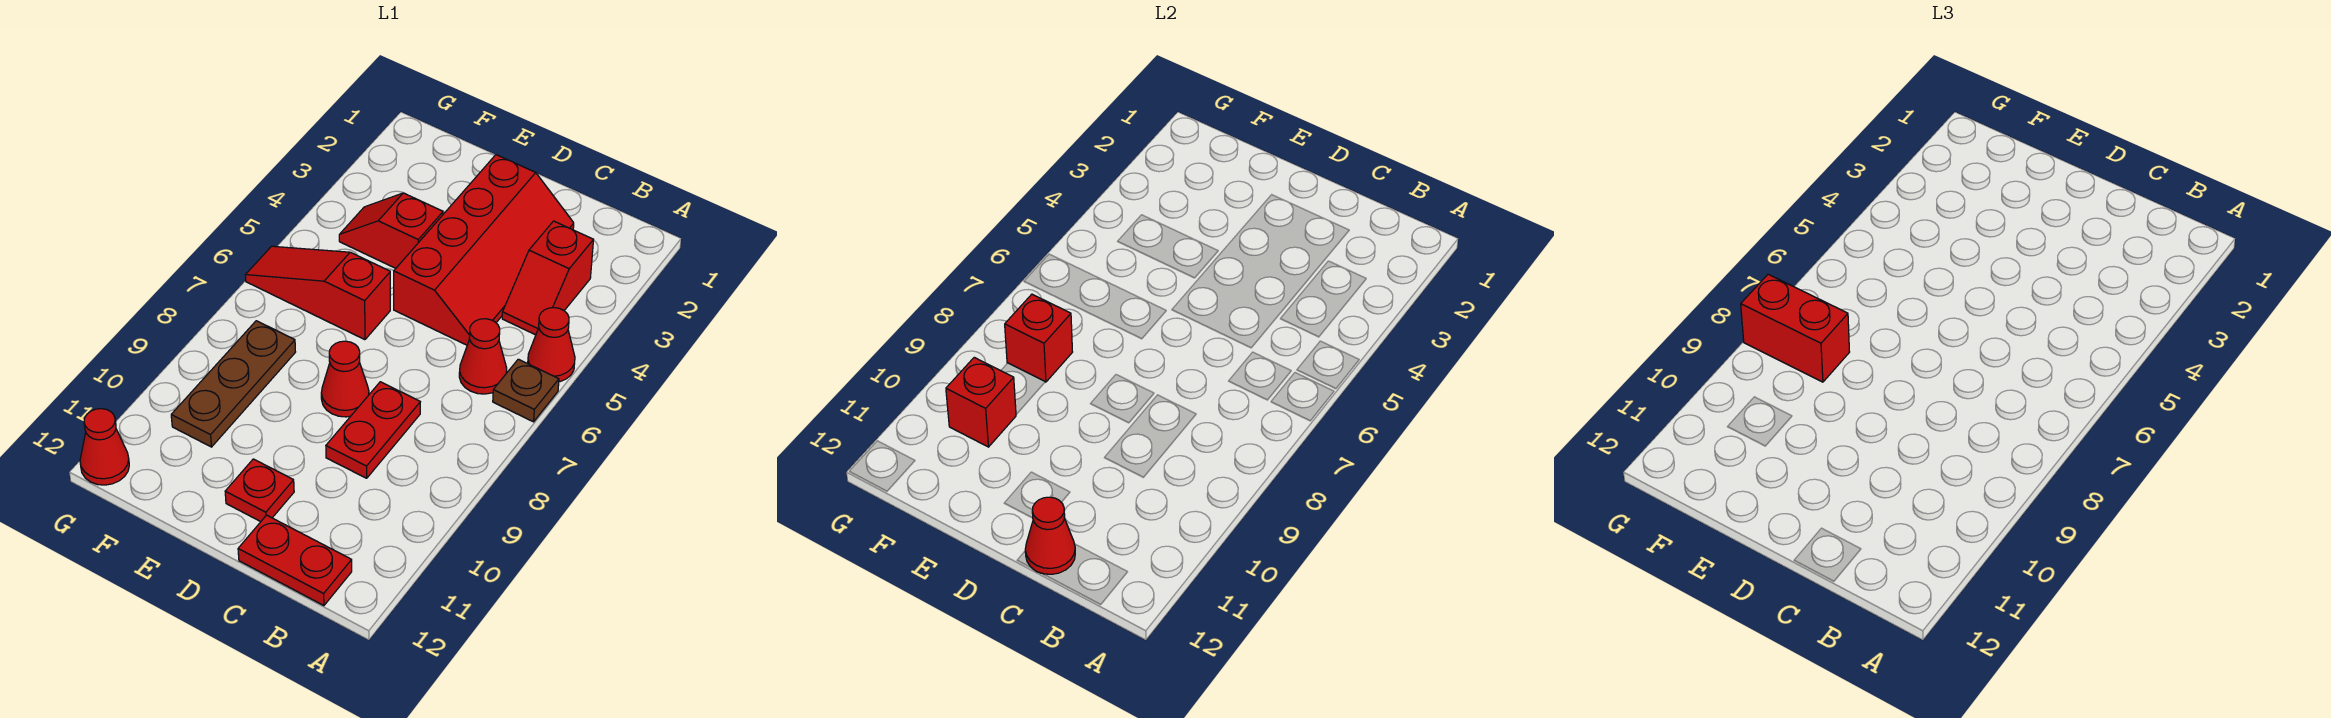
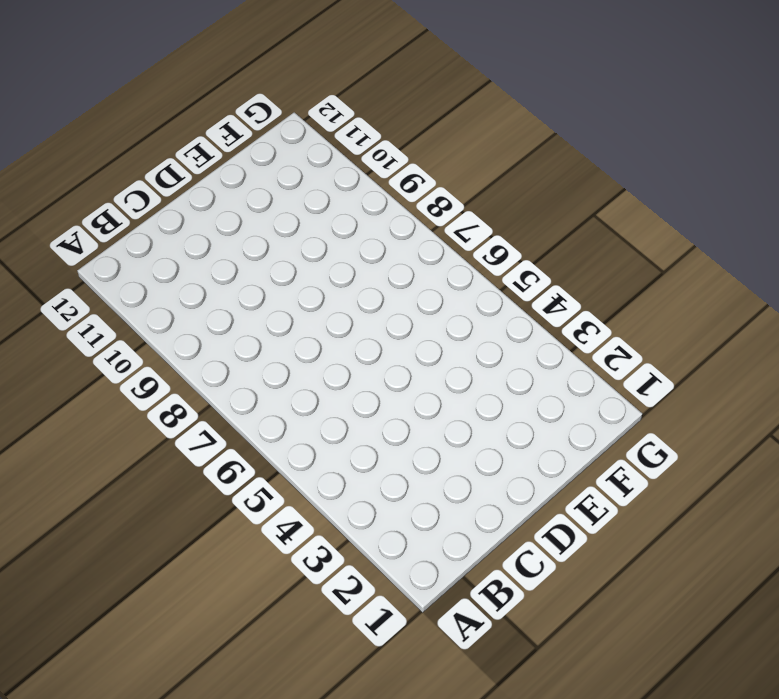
none -> red cone A5 level 1
none -> brown plate A6 level 1
none -> red slope B3:B4 level 1 top 3

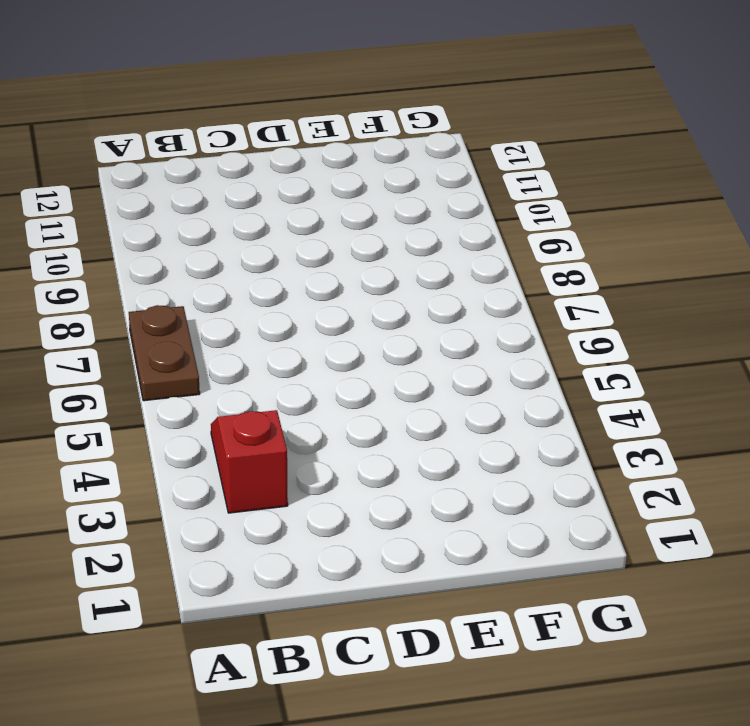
brown plate A6:A7 level 1 -> brown plate A6 level 1
none -> red cone A5 level 1
none -> red cone B6 level 1
none -> red plate B12:C12 level 1

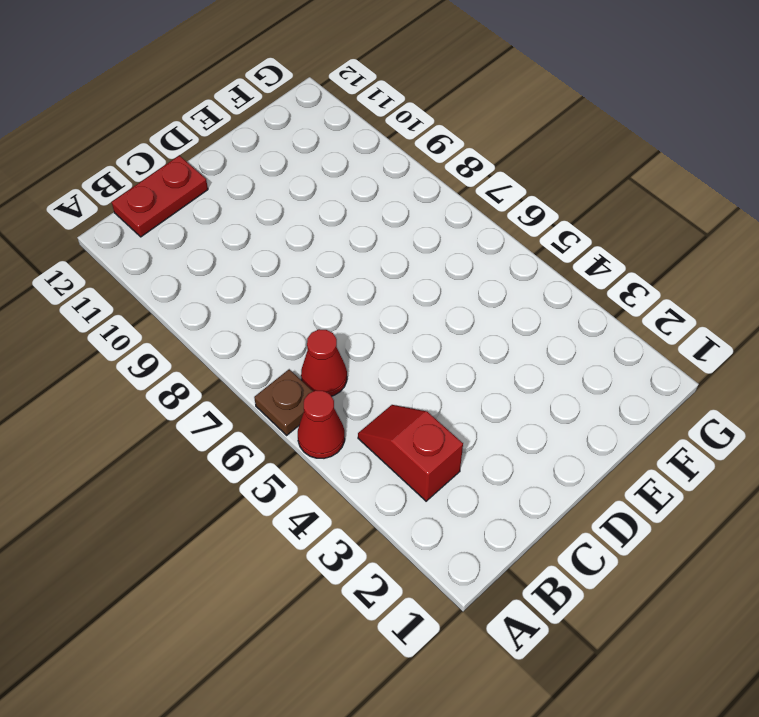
none -> red slope C2:D5 level 1 top D
none -> red plate C8:C9 level 1
none -> red cone D8 level 1

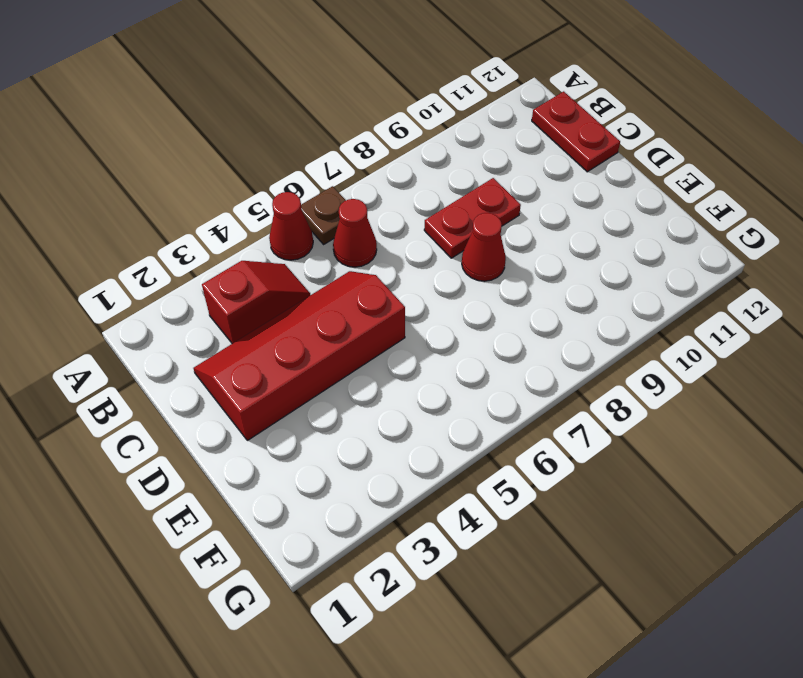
none -> red plate D11 level 1
none -> red slope E4:F4 level 1 top E
none -> red slope E6:G6 level 1 top E

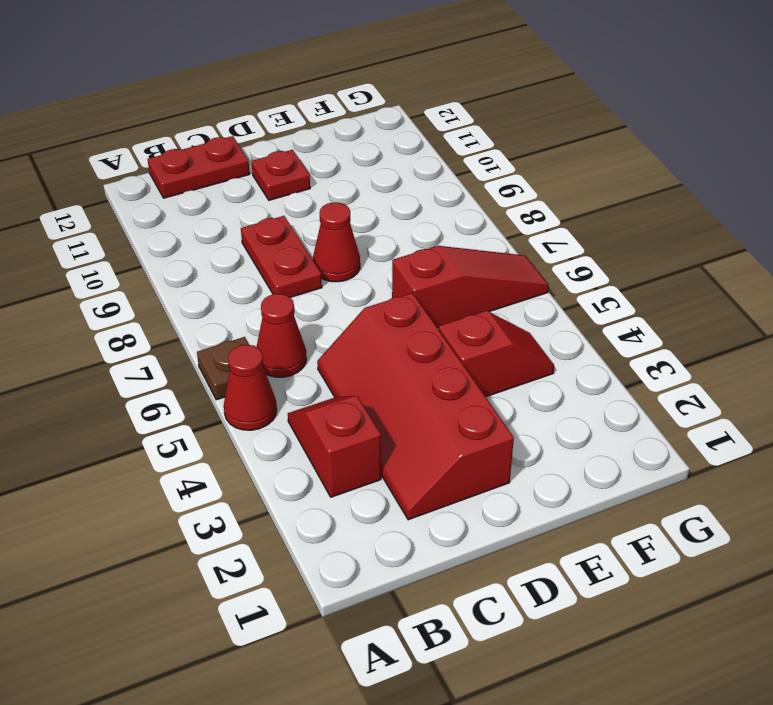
none -> brown plate F8:F10 level 1
none -> red cone G12 level 1
none -> red cone C12 level 2

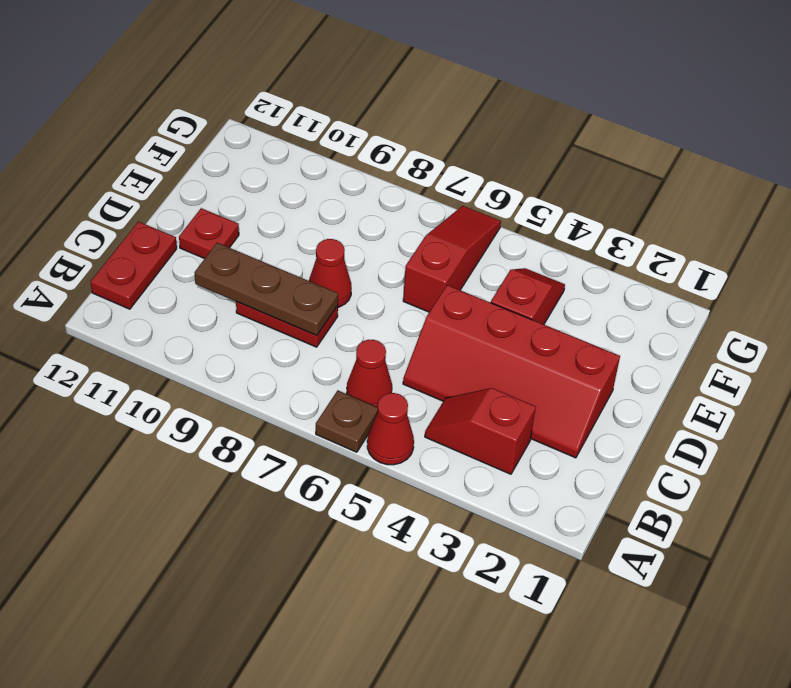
brown plate C8:C10 level 2 -> brown plate F8:F10 level 1
none -> red cone G12 level 1
none -> red cone C12 level 2
none -> red brick F8 level 2

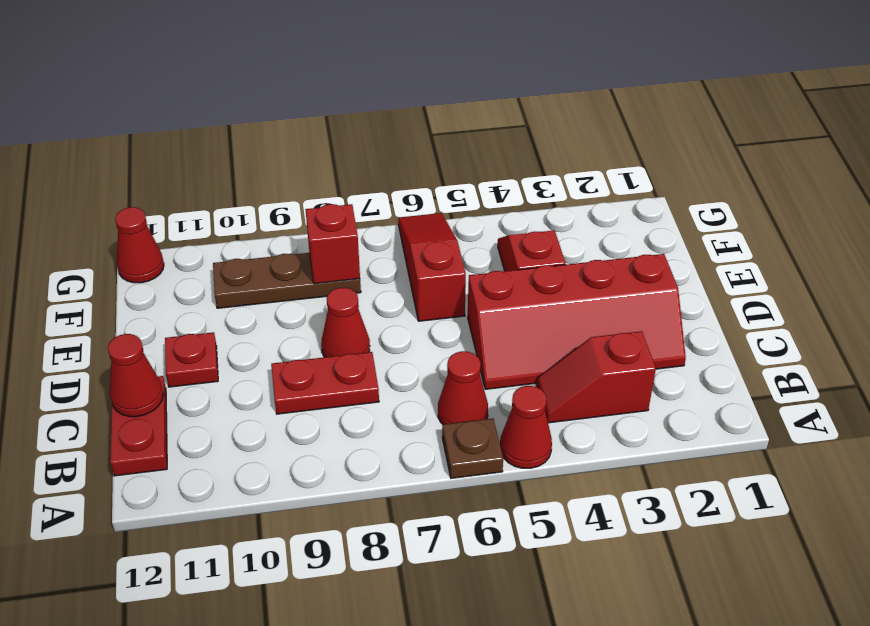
none -> red brick F10 level 2
none -> red brick F8:G8 level 3

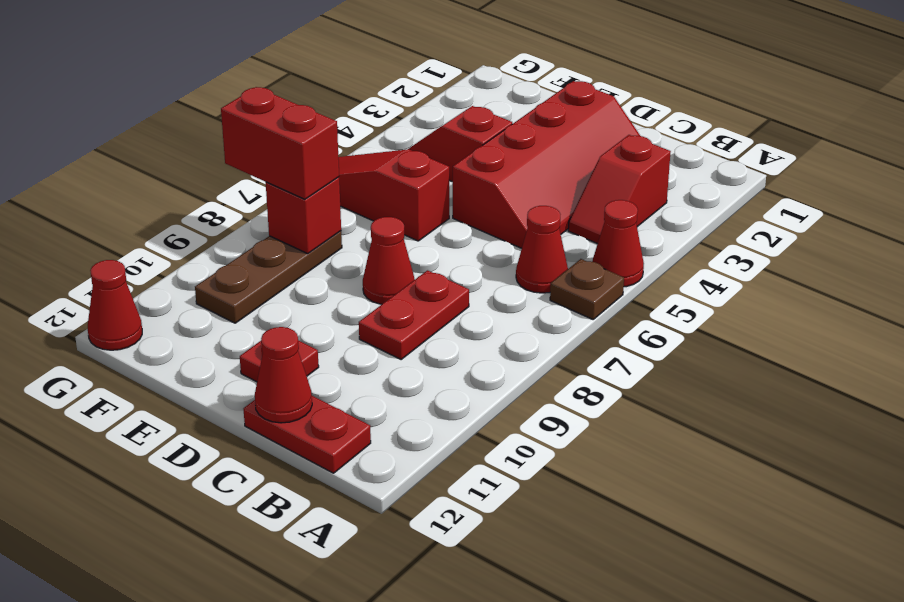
none -> red brick F10 level 2

